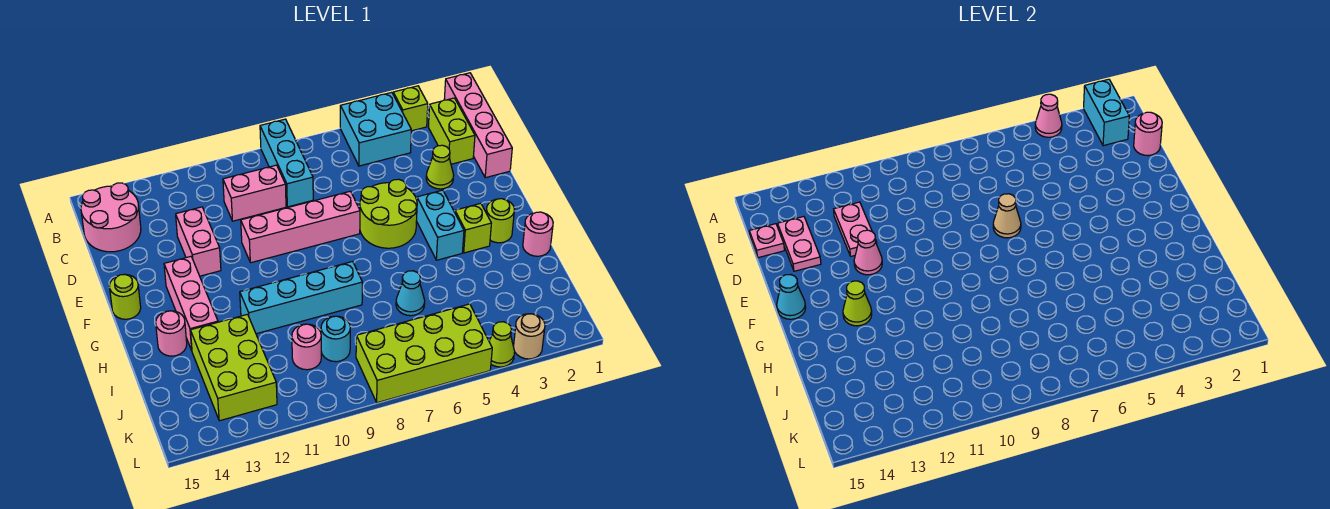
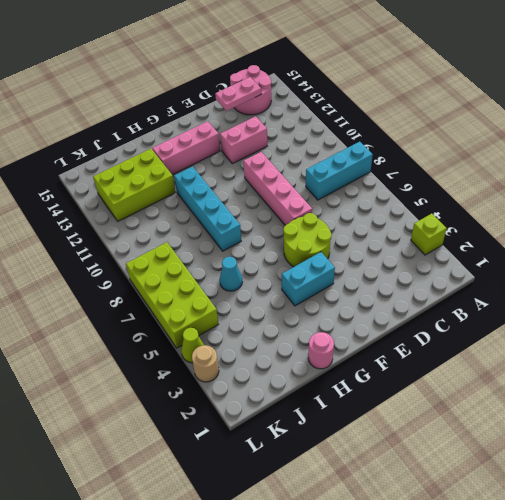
none -> pink brick A1:D1 level 1
none -> cyan brick A4:B5 level 1
none -> lime brick B2:C2 level 1
none -> pink brick C9:C10 level 1

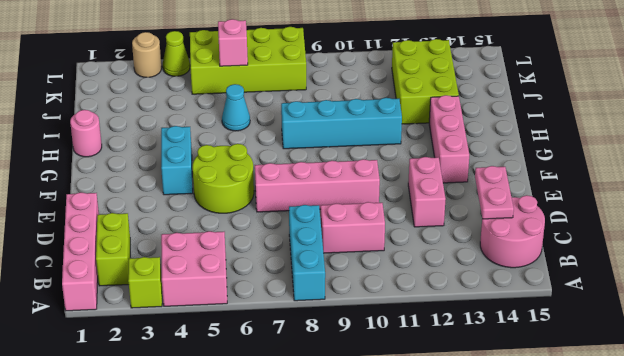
pink brick A4:B5 level 1 -> cyan brick A4:B5 level 1
pink brick K6 level 2 -> none
none -> lime cone D3 level 1
none -> lime round brick F15 level 1
none -> lime round brick G2 level 1
none -> lime brick G3 level 1

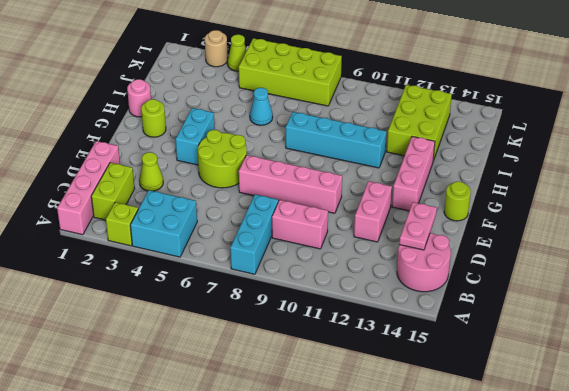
none -> lime brick G3 level 1
none -> pink round brick H14 level 1
none -> cyan round brick J9 level 1
none -> pink round brick J10 level 1

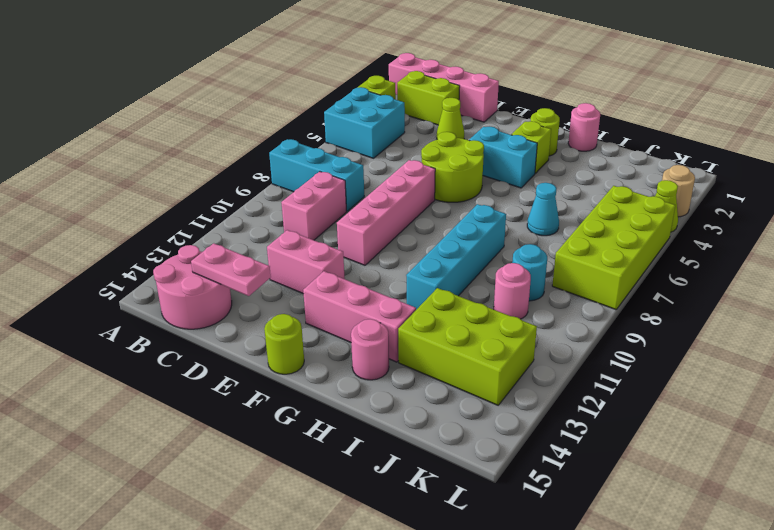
none -> cyan brick A2:B2 level 2
none -> pink cone A4 level 2
none -> pink round brick C1 level 2
none -> pink plate C12:D12 level 2

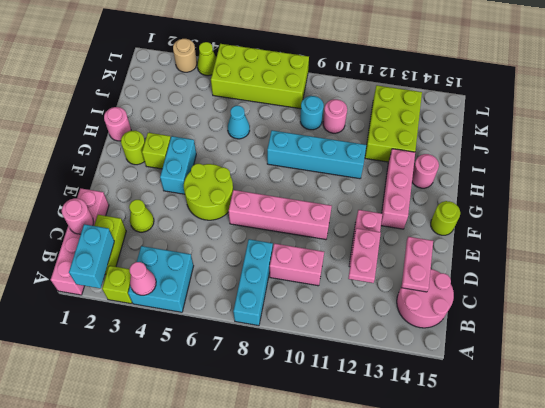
none -> pink plate C15 level 2
none -> tan cone E7 level 2
none -> pink cone E12 level 2
none -> cyan cone F15 level 2

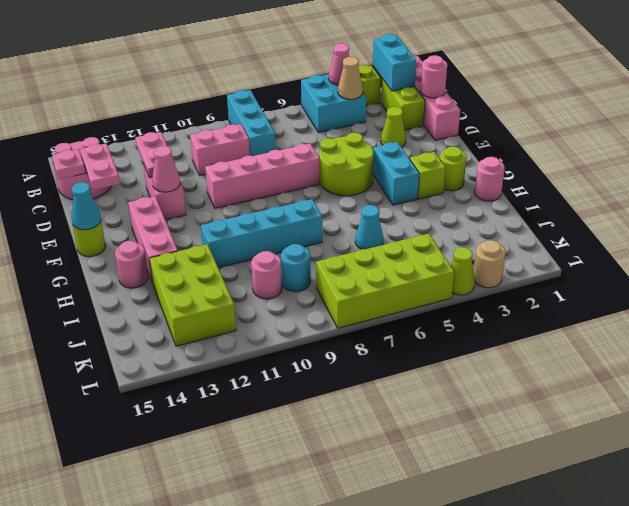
tan cone B4 level 2 -> tan cone E7 level 2
none -> lime cone G13 level 2

